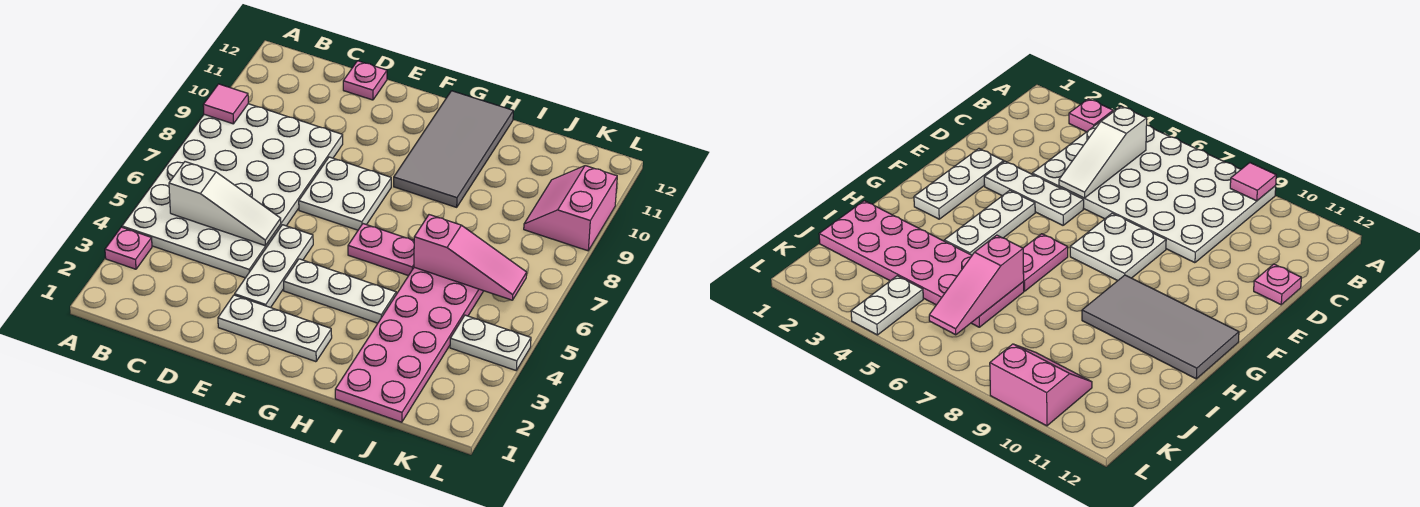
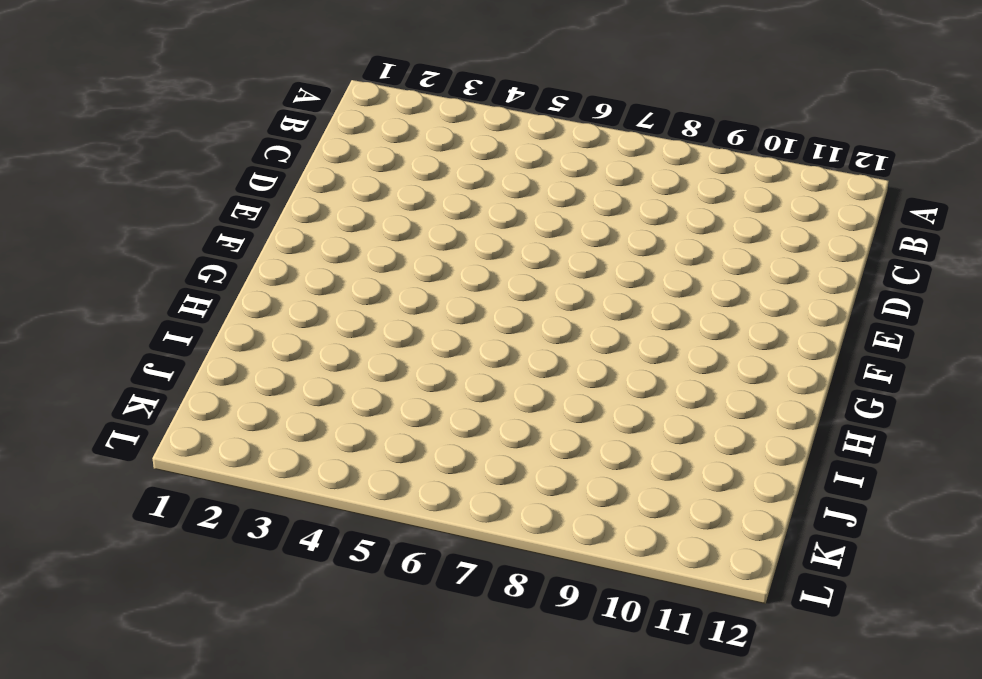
none -> pink plate A3 level 1
none -> white plate A4:D9 level 1
none -> pink plate D12 level 1

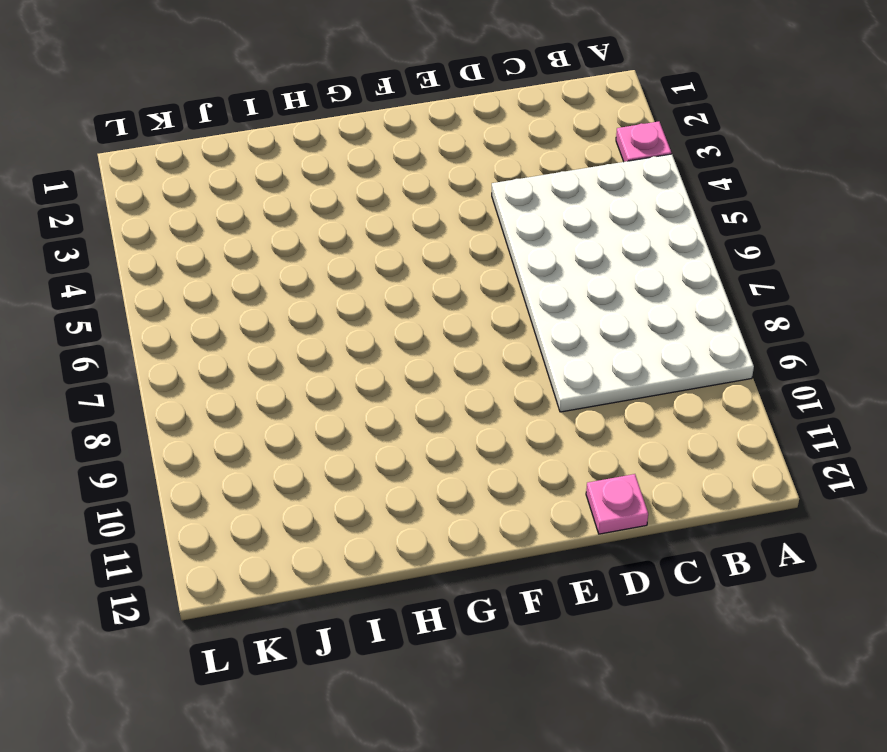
none -> white plate E2:G2 level 1
none -> white plate E3:E5 level 1
none -> white plate E7:F8 level 1

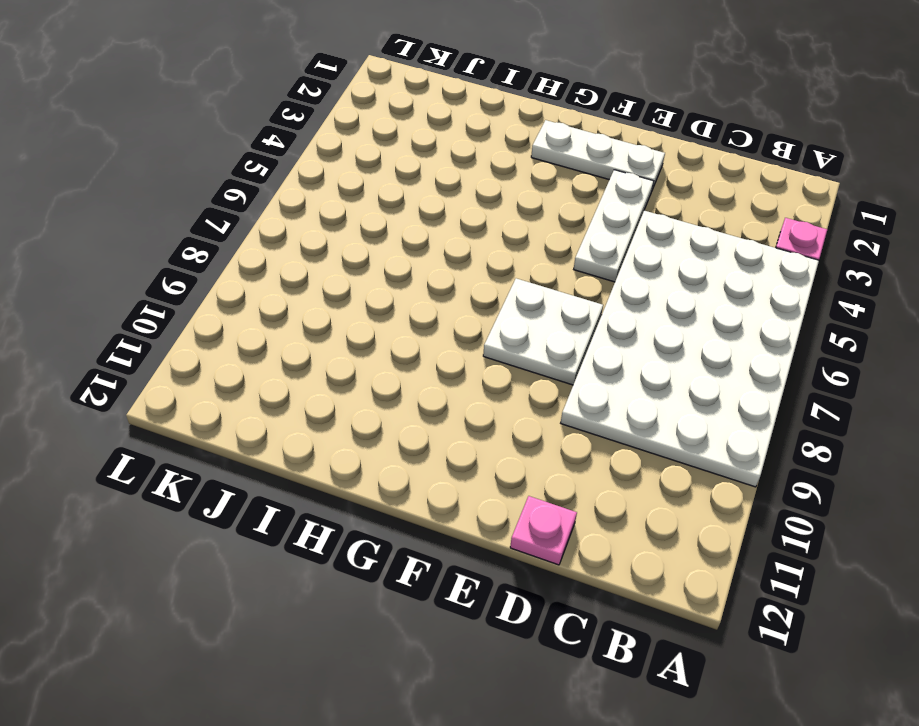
none -> white plate F4:H4 level 1
none -> pink plate G6:H6 level 1
none -> grey tile G9:H12 level 1

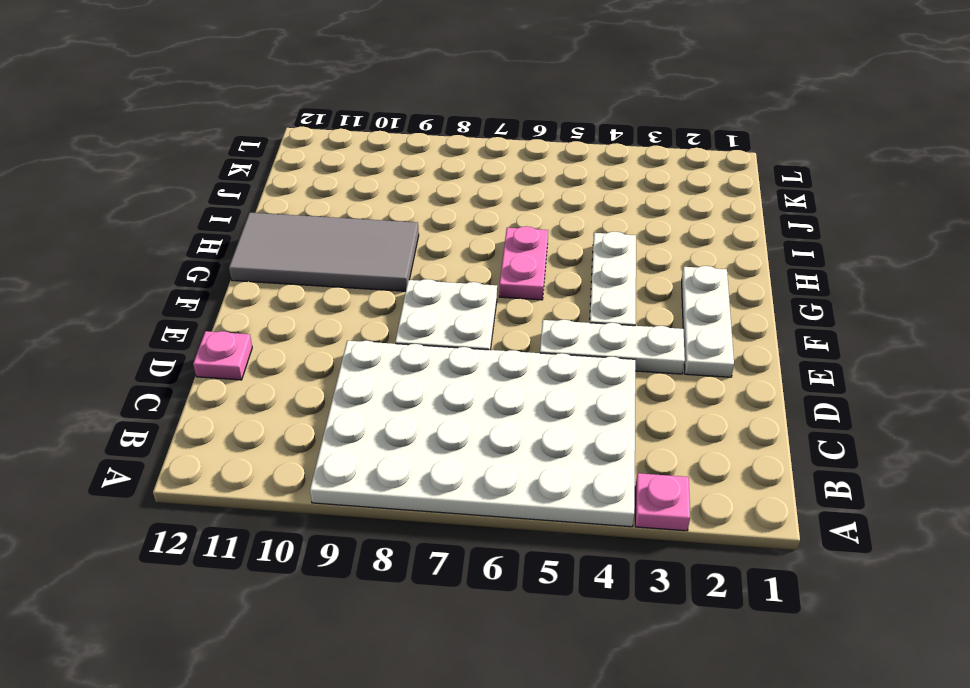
none -> pink plate I1:J6 level 1
none -> white plate K4:L4 level 1
none -> pink slope K9:L10 level 1 top L

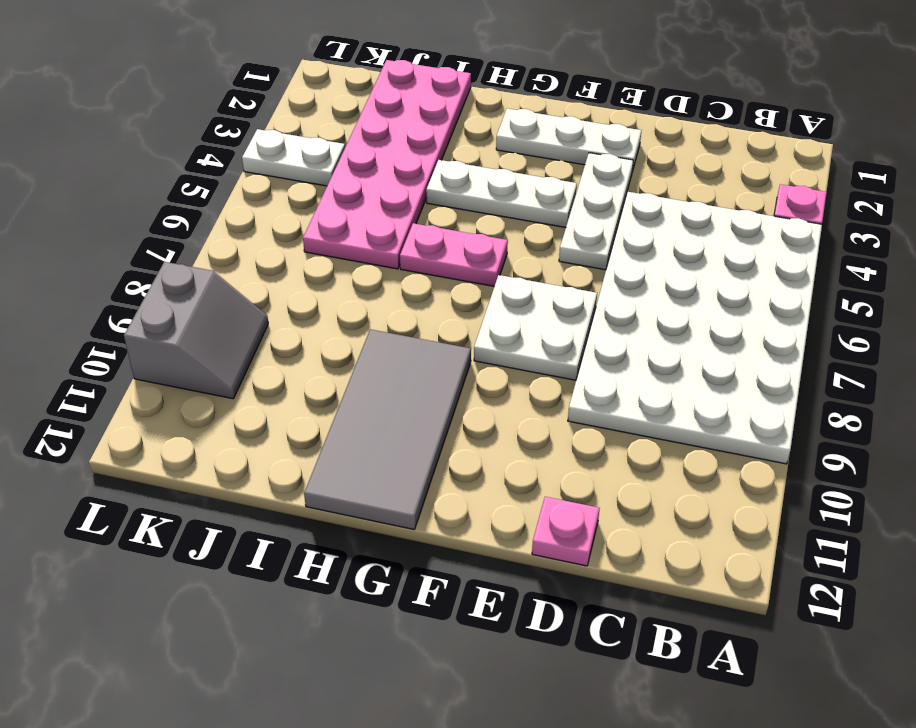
grey slope K9:L10 level 1 top L -> pink slope K9:L10 level 1 top L
none -> pink tile A9 level 2
none -> white slope B5:D5 level 2 top B
none -> pink slope I6:K6 level 2 top I

